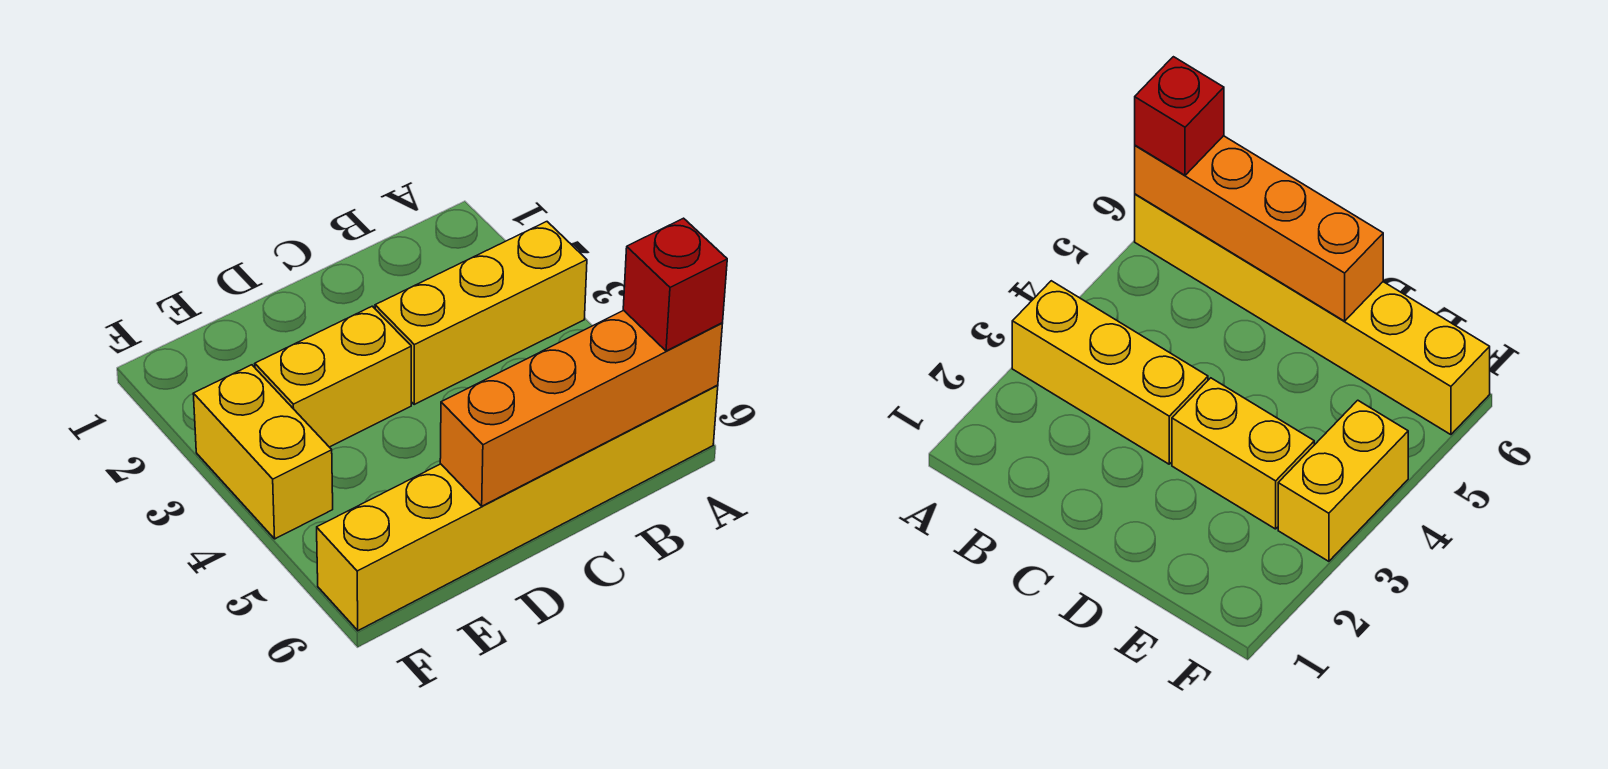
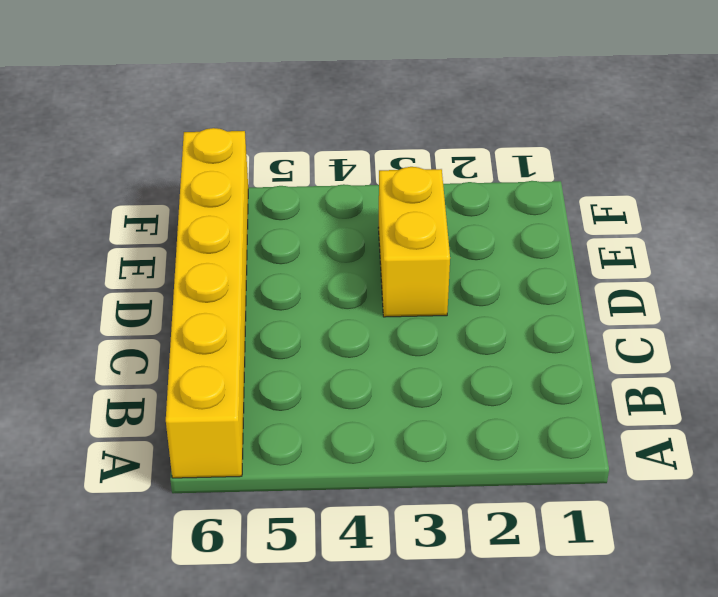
none -> yellow brick A3:C3 level 1
none -> yellow brick F3:F4 level 1

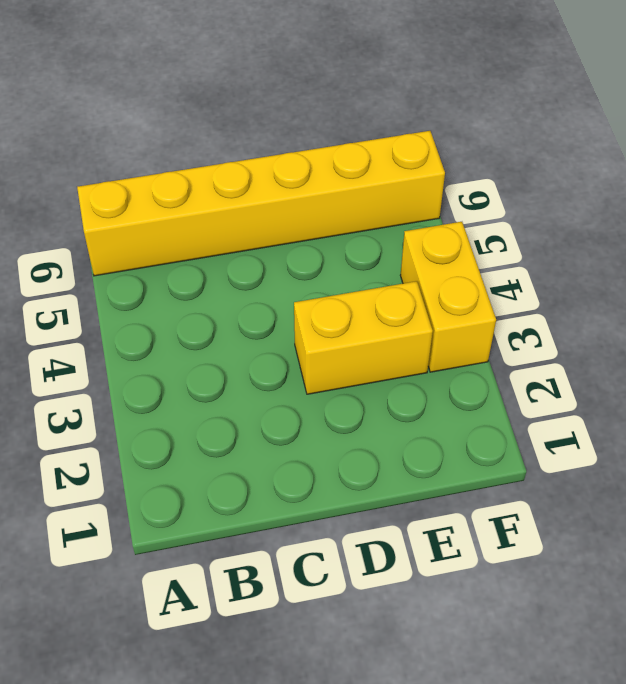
none -> yellow brick A3:C3 level 1
none -> orange brick A6:D6 level 2

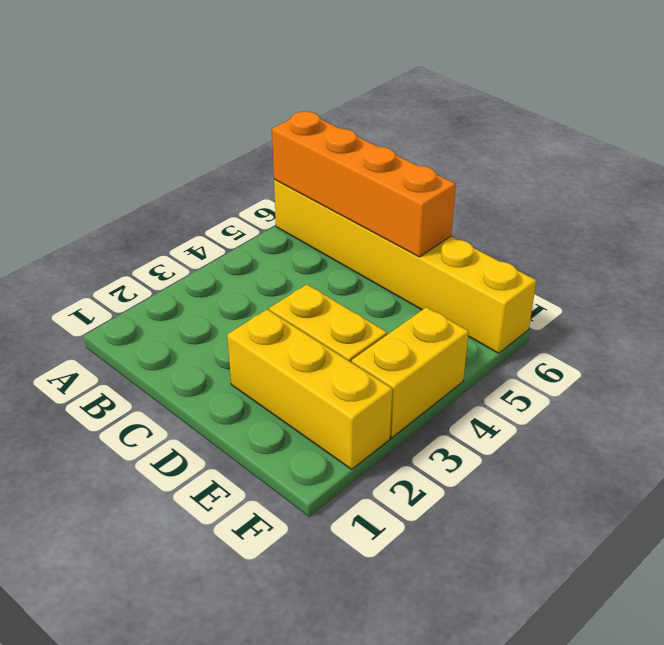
yellow brick D2:F2 level 1 -> yellow brick A3:C3 level 1
none -> red brick A6 level 3

